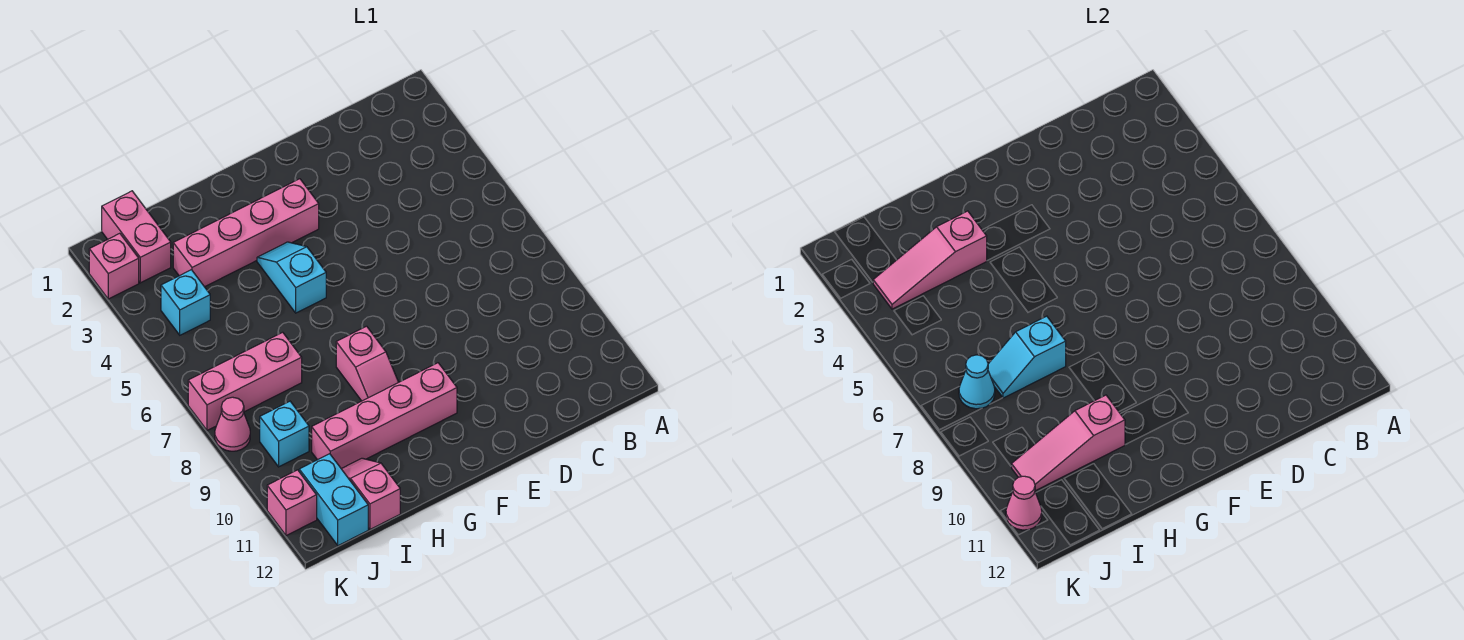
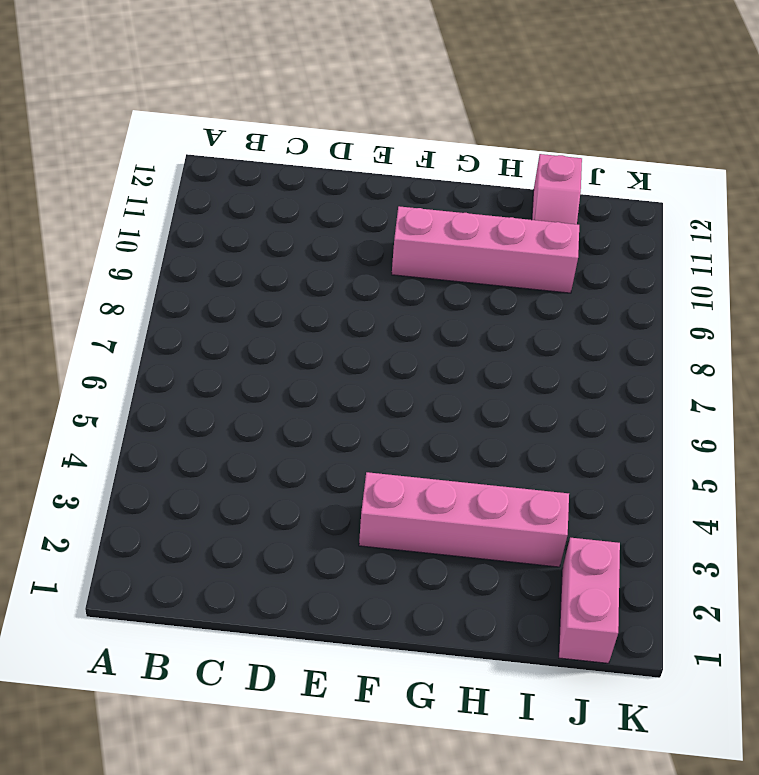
none -> cyan slope G4:G5 level 1 top 5
none -> pink slope G8:G9 level 1 top 8
none -> pink brick I7:K7 level 1

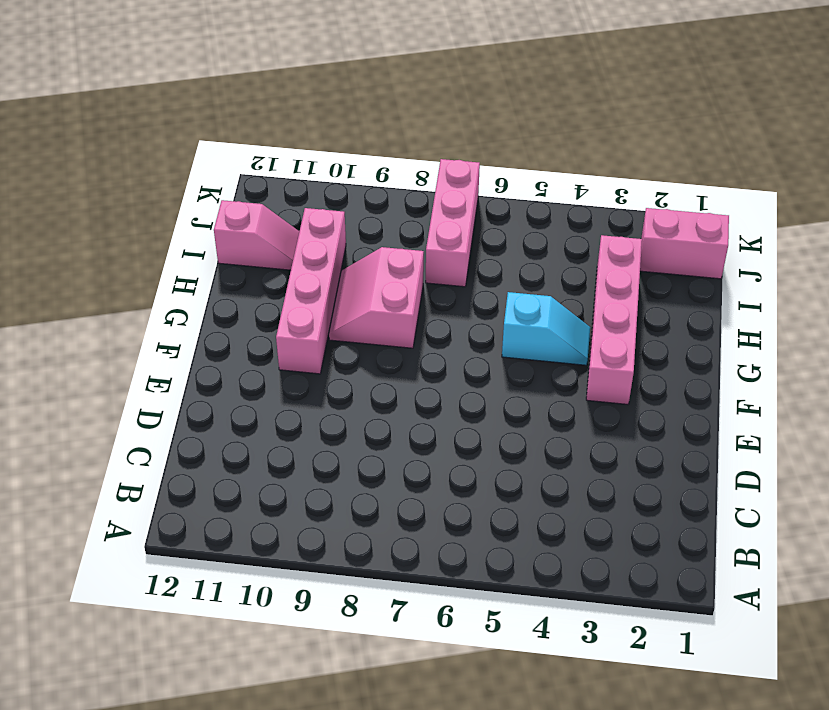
pink slope G8:H9 level 1 top 8 -> pink slope G8:G9 level 1 top 8
none -> cyan brick J4 level 1
none -> cyan brick J9 level 1
none -> cyan brick J11:J12 level 1

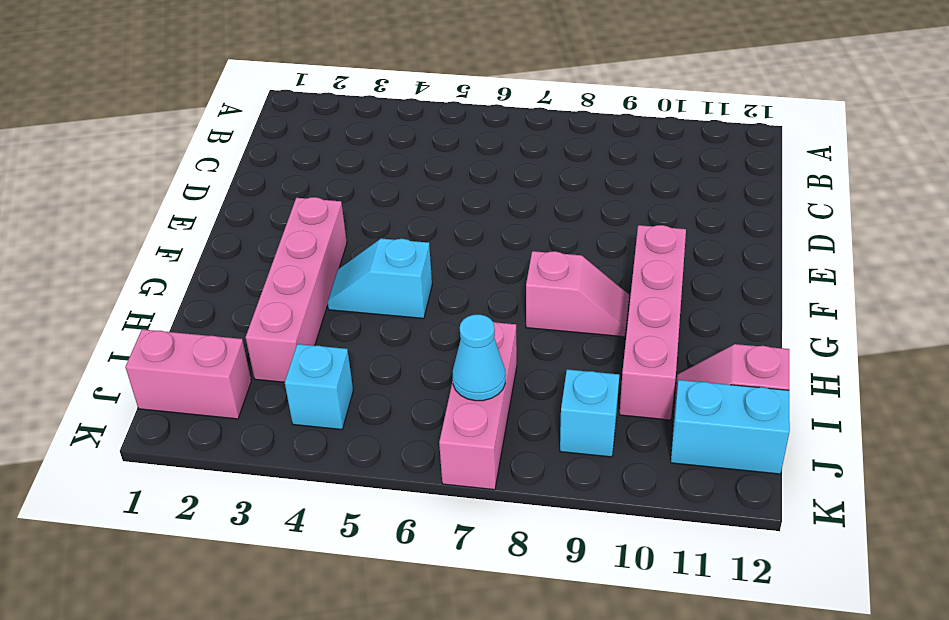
none -> pink brick K2 level 1
none -> pink cone K8 level 1
none -> pink brick K11 level 1

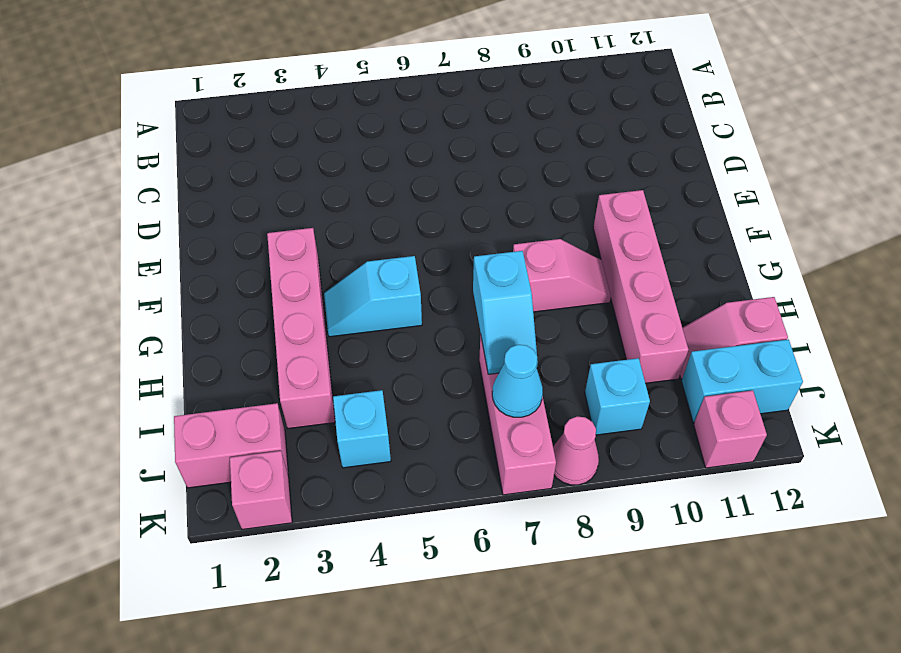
none -> pink slope H3:J3 level 2 top H
none -> pink slope H10:J10 level 2 top H
none -> pink cone K11 level 2

